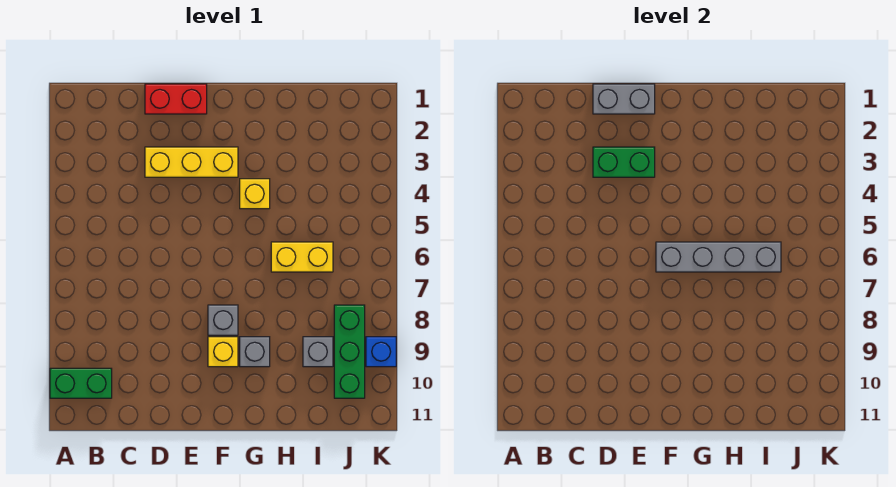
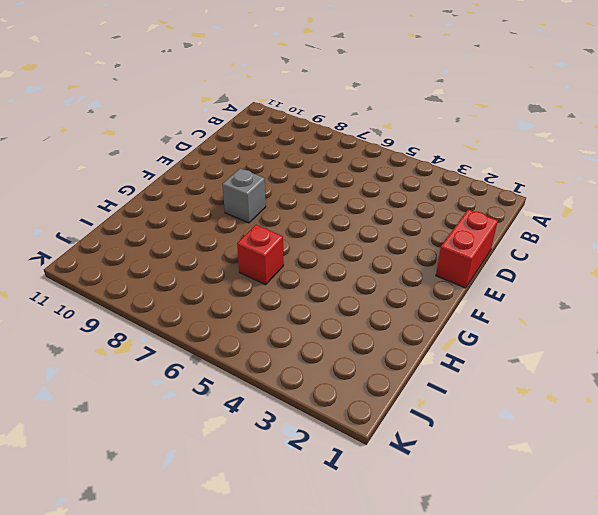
red brick H6 level 1 -> yellow brick H6:I6 level 1
none -> green brick A10:B10 level 1
none -> yellow brick D3:F3 level 1
none -> yellow brick F9 level 1

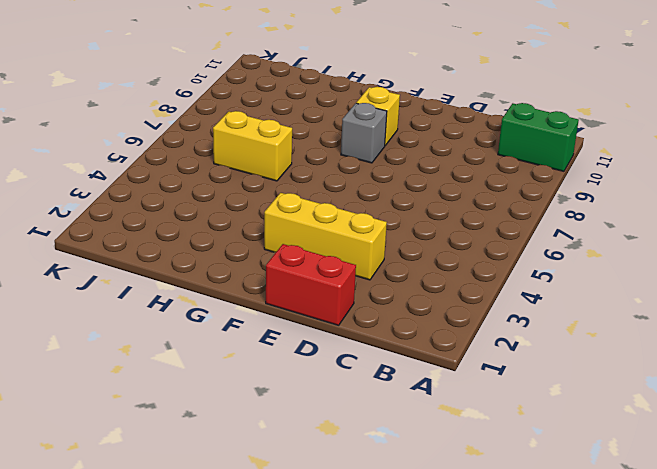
none -> yellow brick G4 level 1
none -> grey brick G9 level 1
none -> grey brick I9 level 1

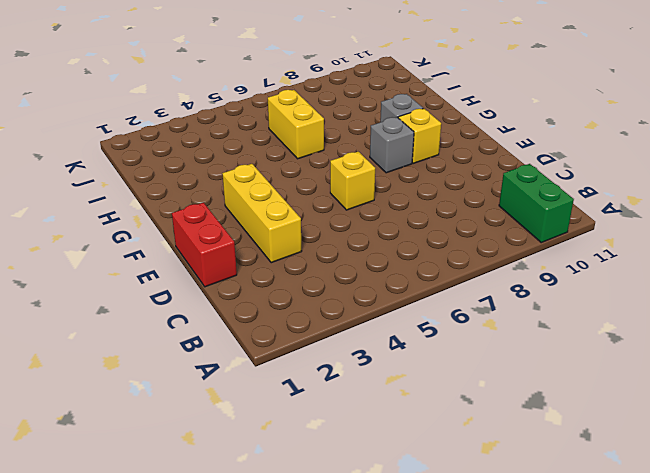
yellow brick E6 level 1 -> yellow brick G4 level 1
none -> grey brick I9 level 1
none -> green brick J8:J10 level 1
none -> blue brick K9 level 1

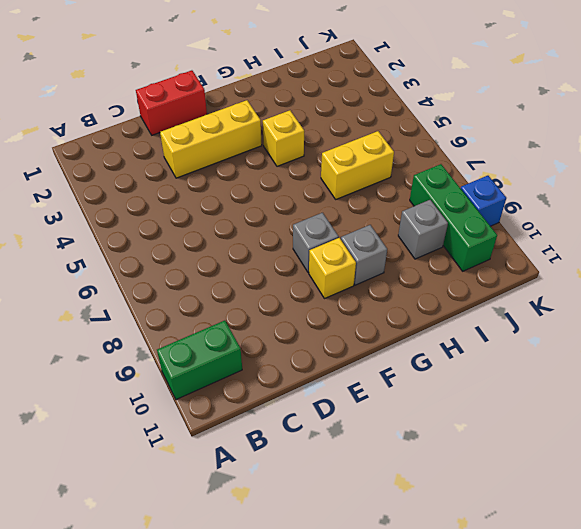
none -> grey brick D1:E1 level 2
none -> green brick D3:E3 level 2
none -> grey brick F6:I6 level 2

